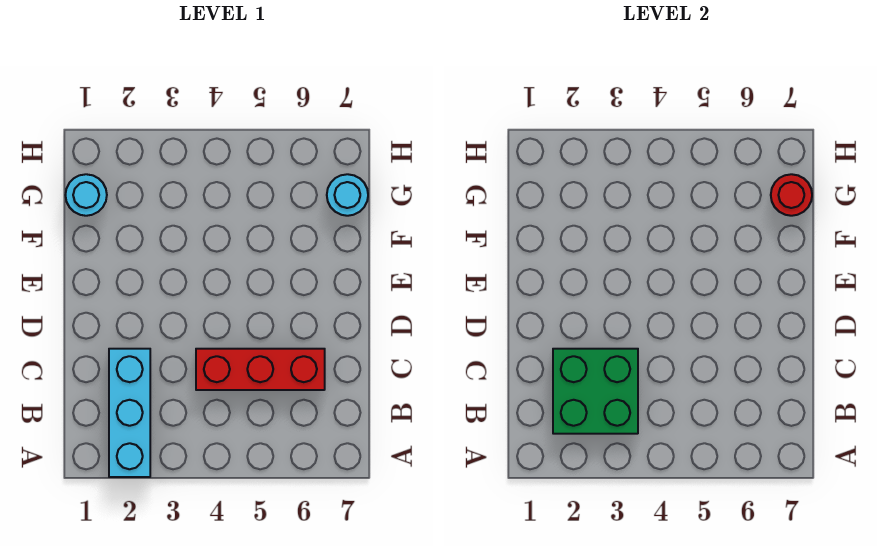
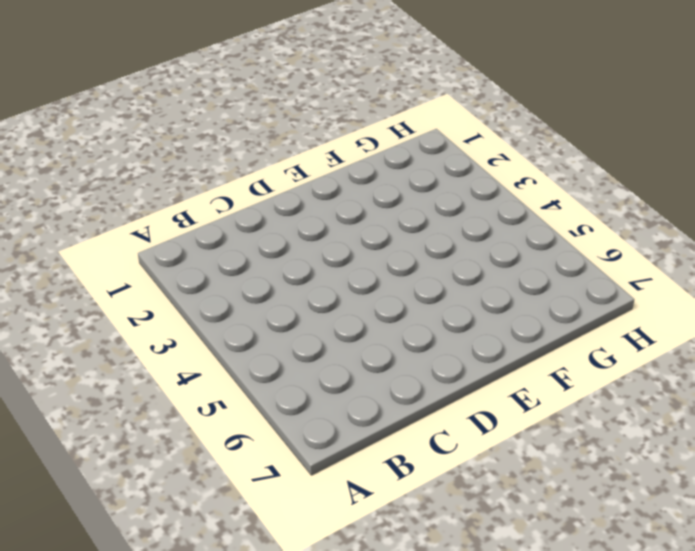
none -> cyan brick A2:C2 level 1
none -> red brick C4:C6 level 1

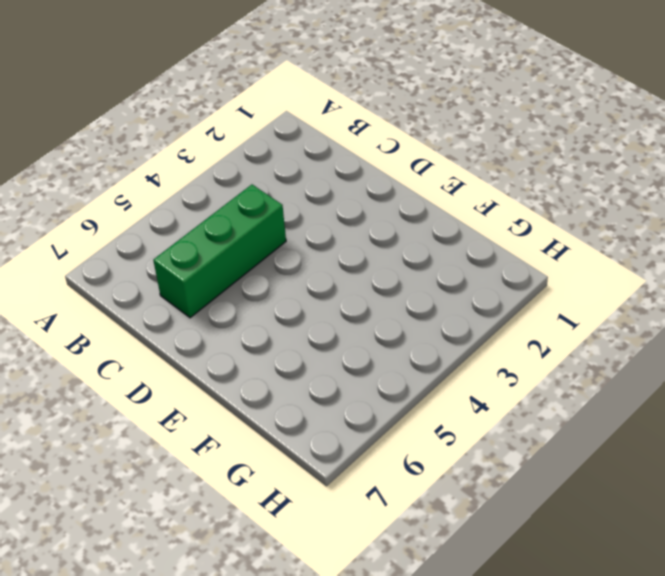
green brick C4:C6 level 1 -> red brick C4:C6 level 1
none -> cyan brick A2:C2 level 1
none -> cyan round brick G1 level 1

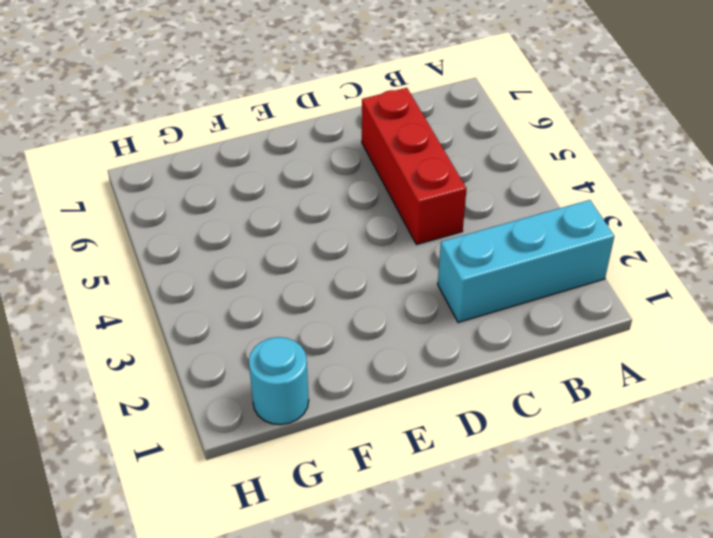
none -> cyan round brick G7 level 1
none -> green brick B2:C3 level 2

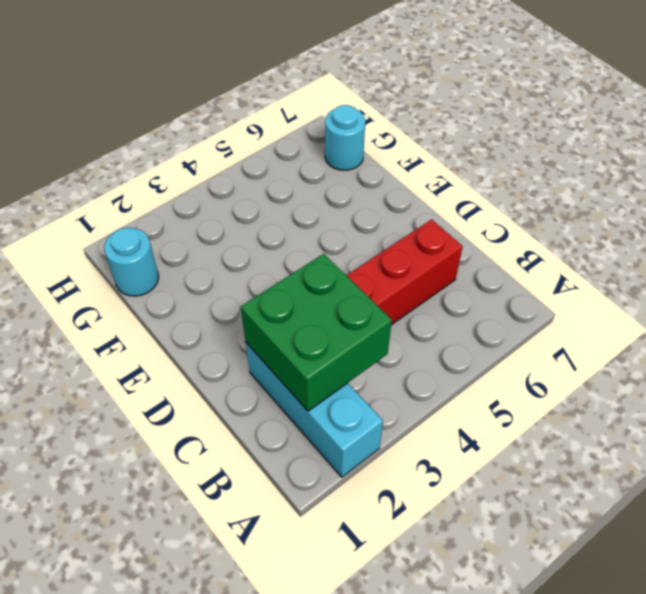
none -> red round brick G7 level 2

